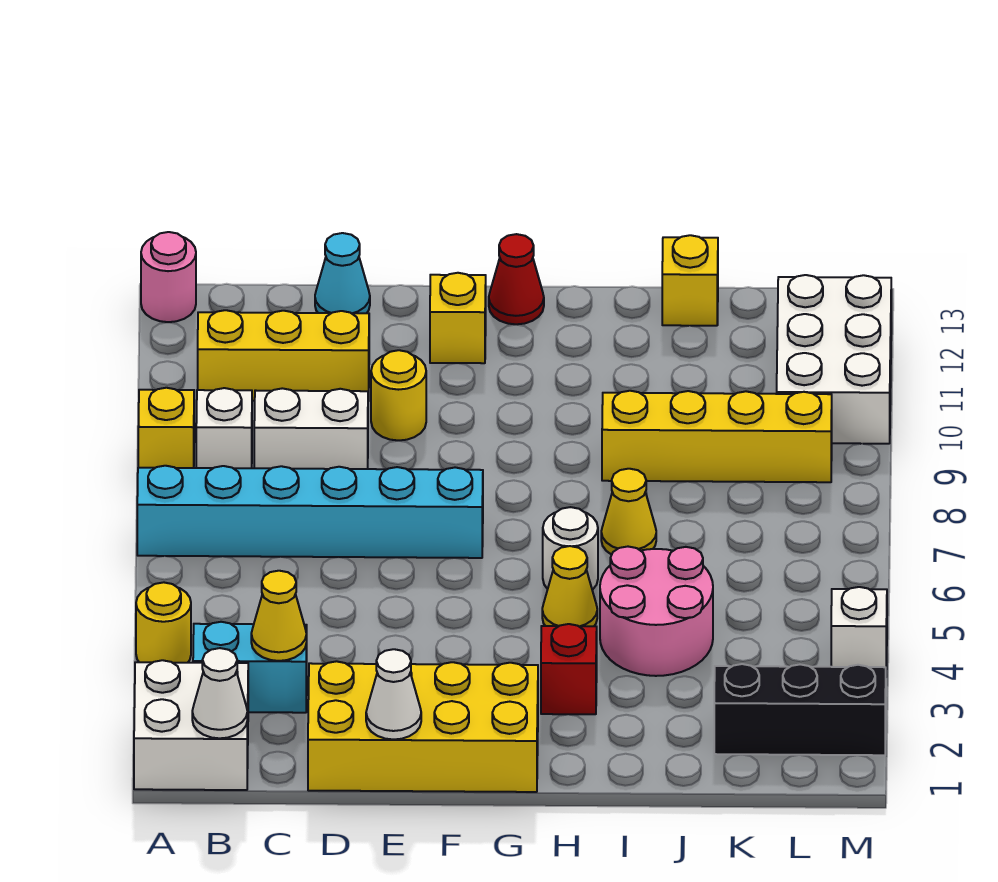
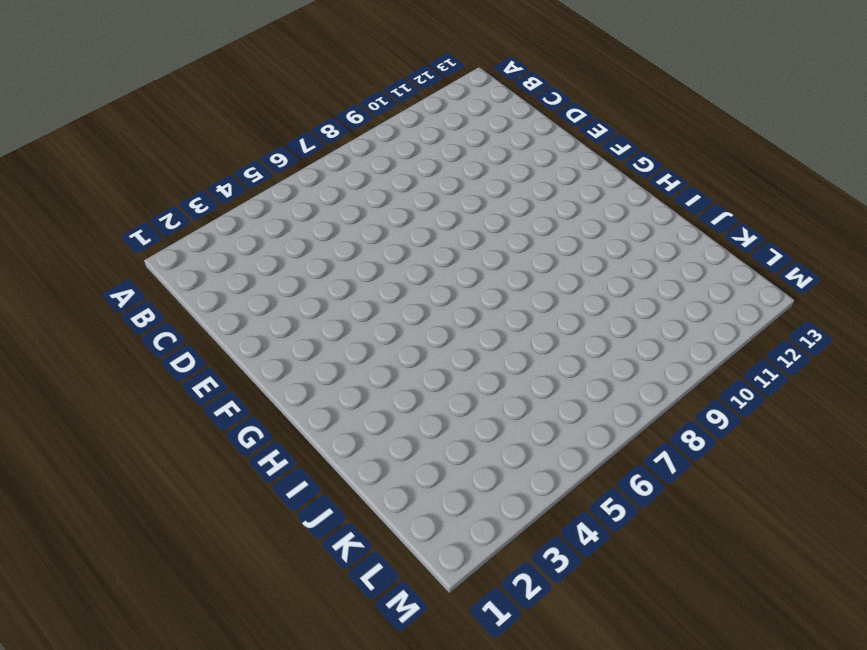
none -> white brick A1:B2 level 1
none -> yellow round brick A4 level 1
none -> cyan brick A7:F7 level 1

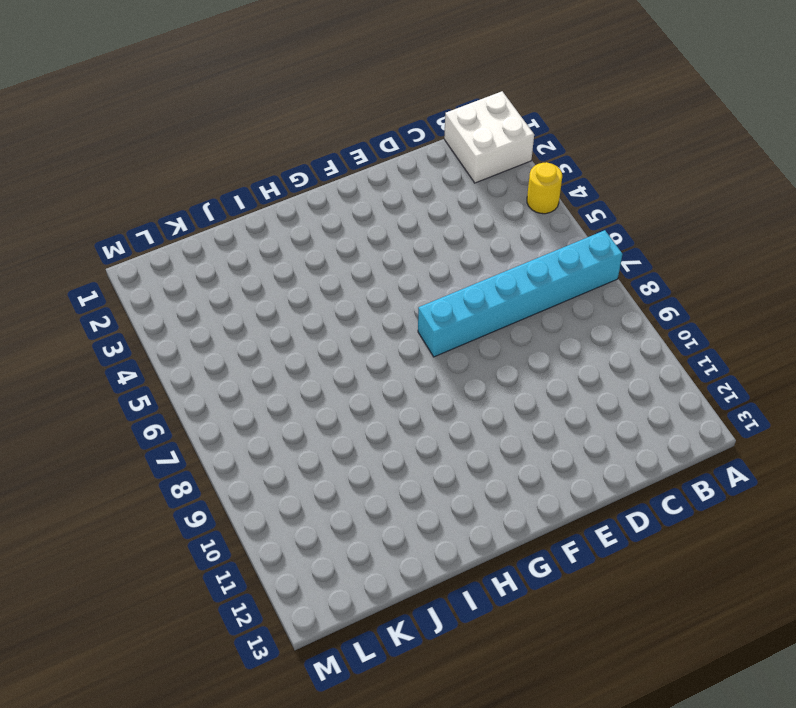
none -> yellow brick A9 level 1
none -> pink round brick A13 level 1
none -> cyan brick B3:C3 level 1

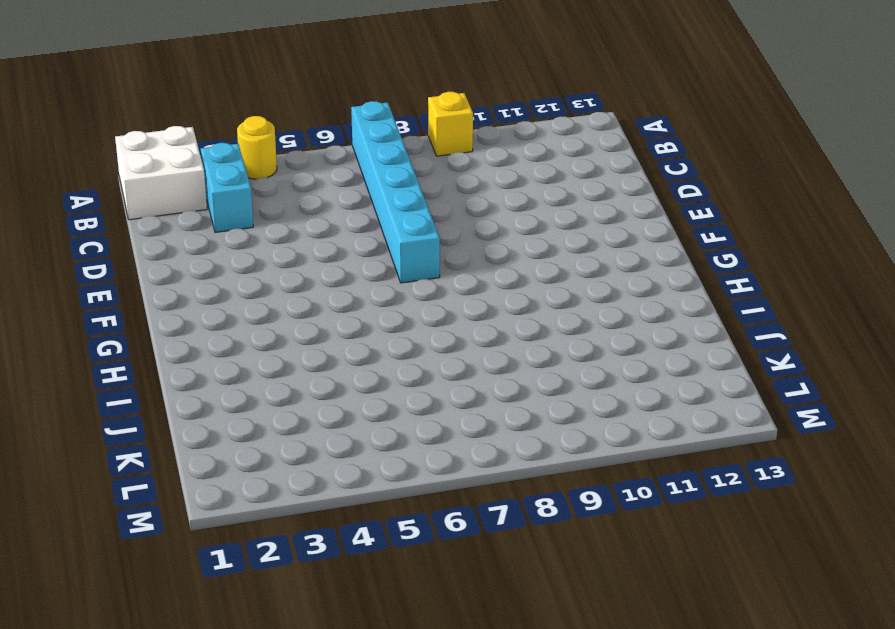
none -> pink round brick A13 level 1
none -> white brick B9 level 1
none -> yellow brick B11:D11 level 1

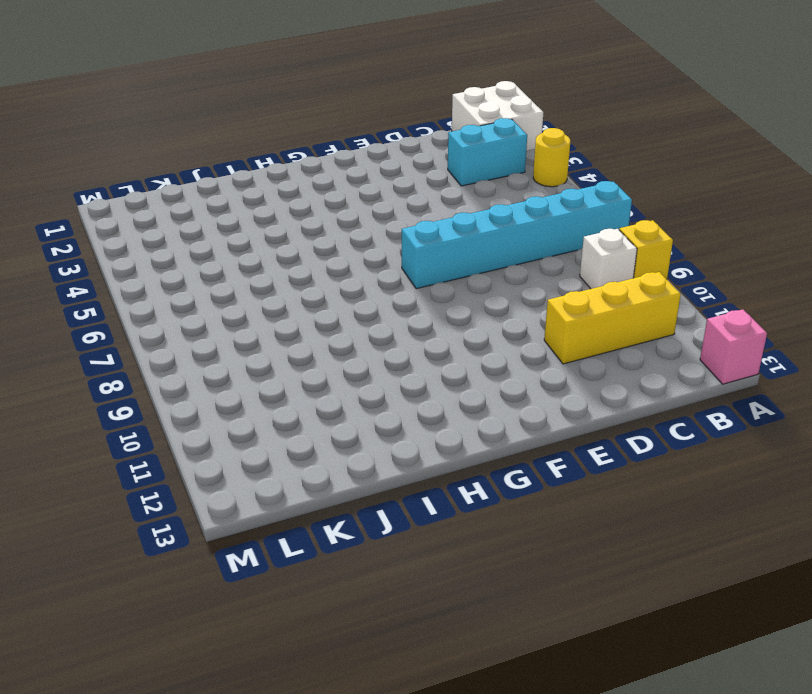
pink brick A13 level 1 -> pink round brick A13 level 1
none -> white brick C9:D9 level 1
none -> yellow brick D1:G2 level 1
none -> cyan cone D13 level 1

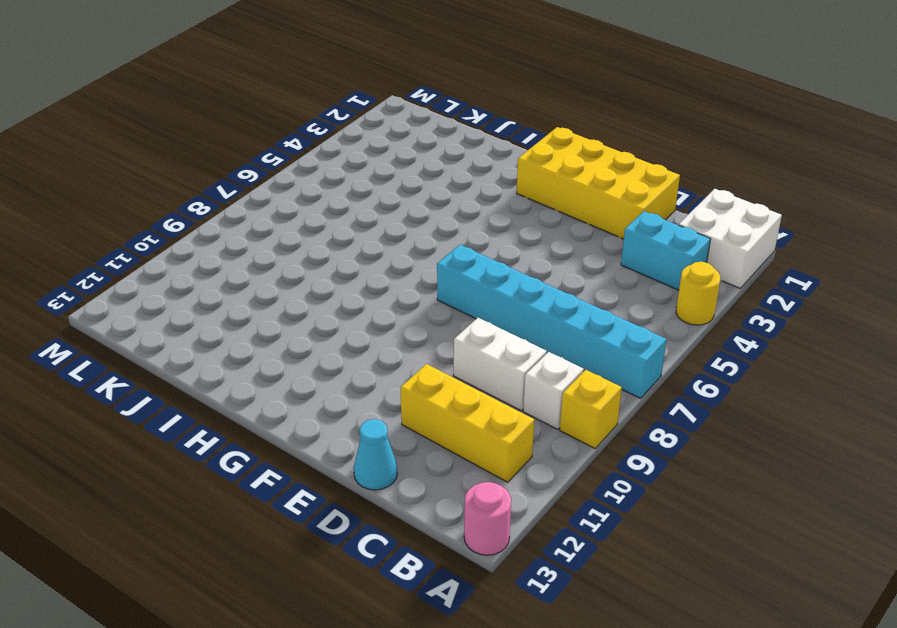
none -> yellow round brick E10 level 1
none -> yellow brick F12 level 1
none -> red cone G13 level 1

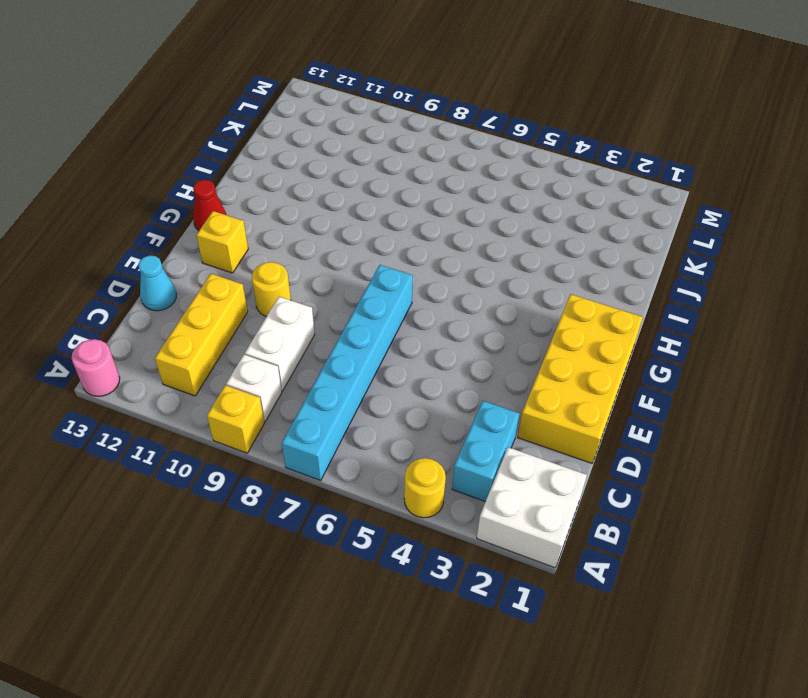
none -> red brick H3 level 1
none -> yellow cone H5 level 1
none -> white round brick H6 level 1

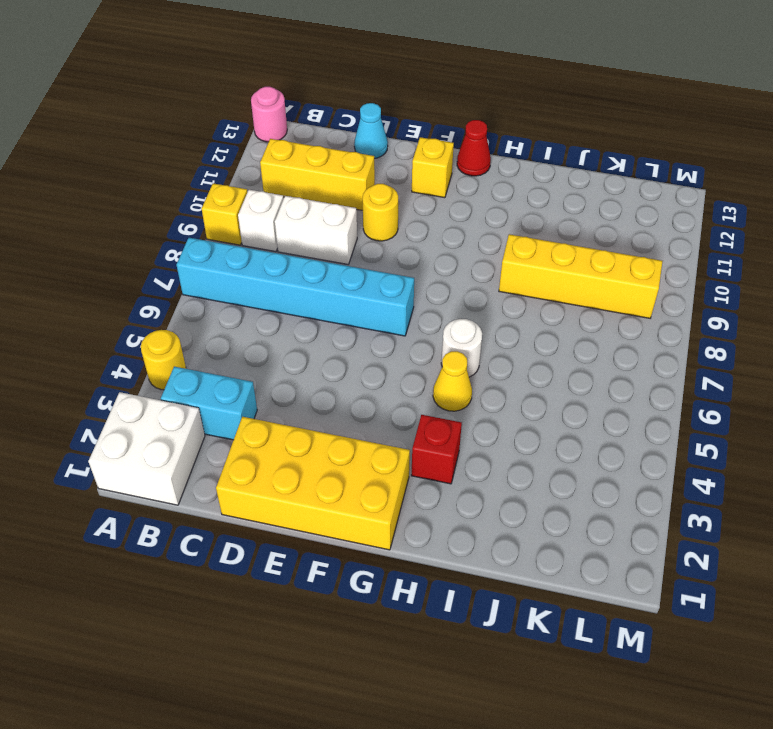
none -> pink round brick I4:J5 level 1
none -> yellow cone I7 level 1
none -> yellow brick J13 level 1

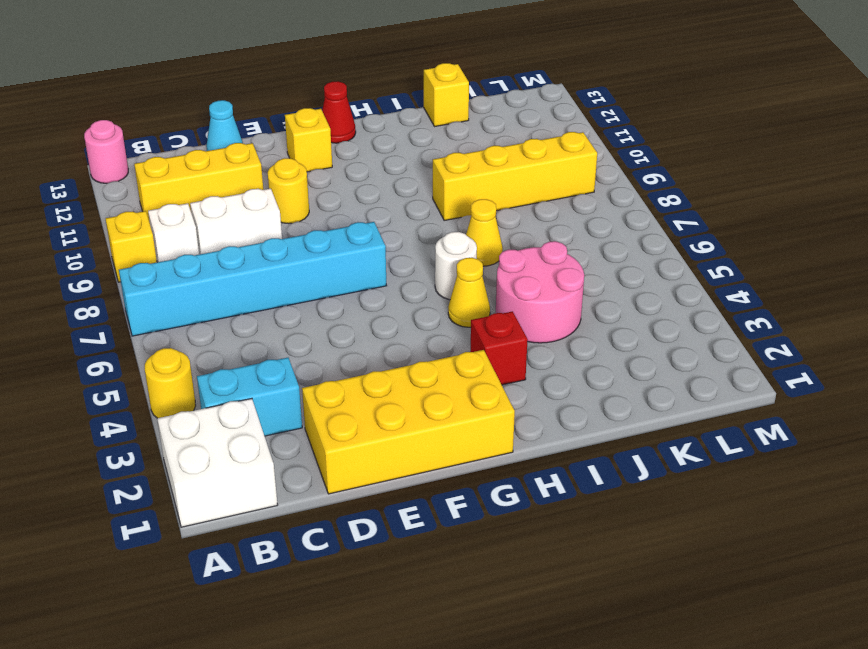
none -> black brick K2:M2 level 1
none -> white brick L10:M12 level 1
none -> white brick M4 level 1

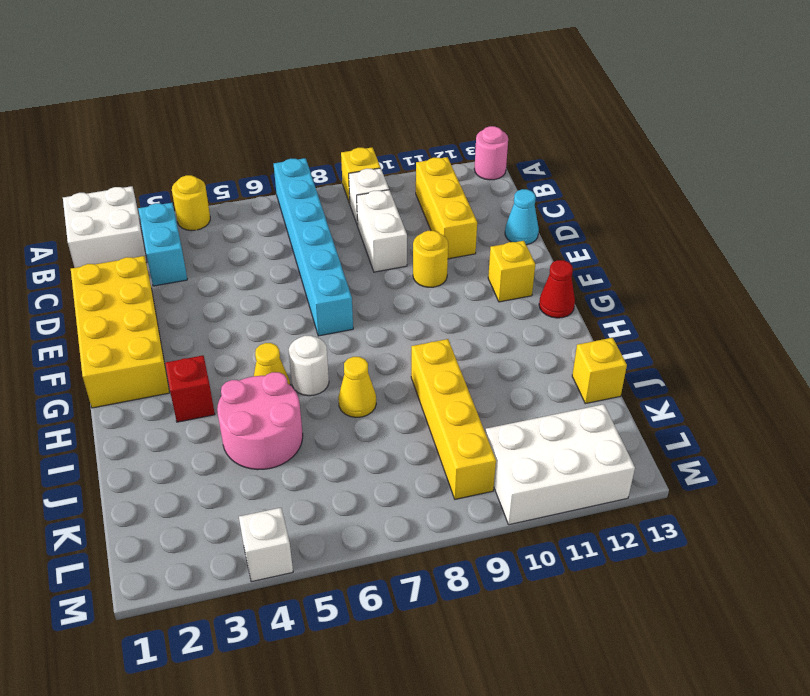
none -> black brick K2:M2 level 1
none -> white cone B1 level 2
none -> yellow cone C3 level 2

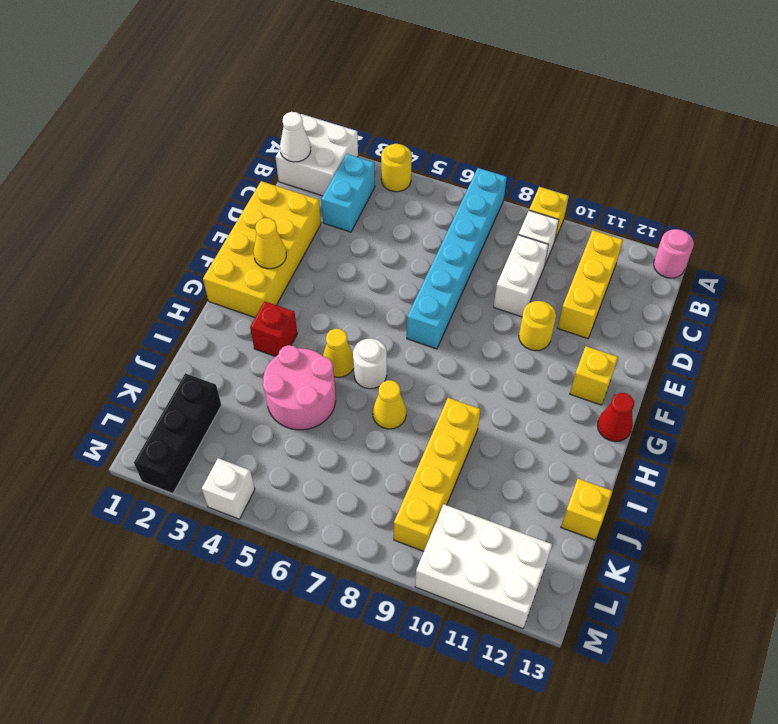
yellow cone F2 level 2 -> yellow cone C3 level 2
none -> cyan cone D13 level 1
none -> white cone E1 level 2

